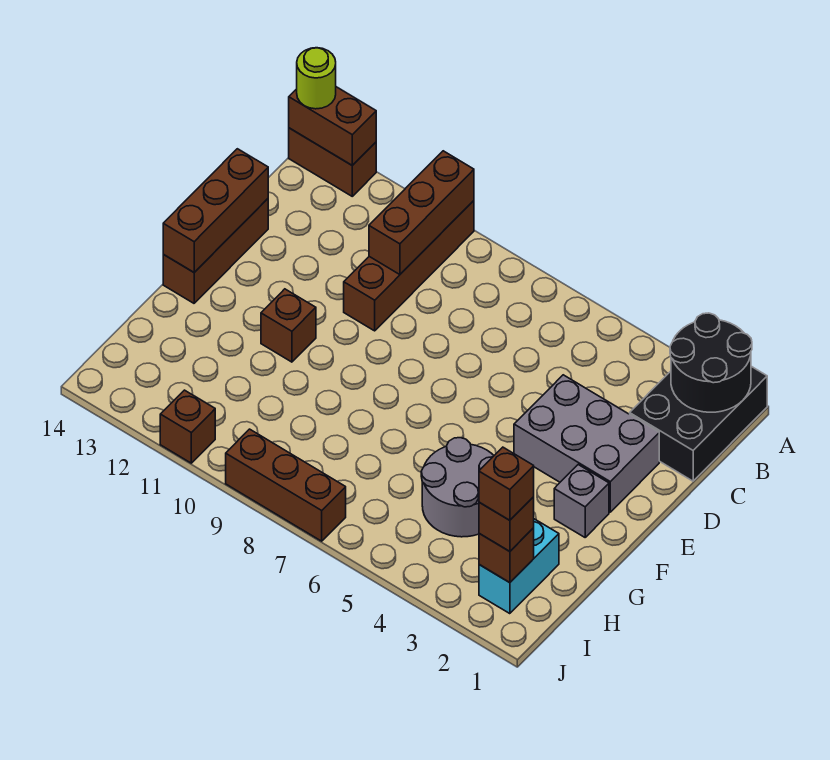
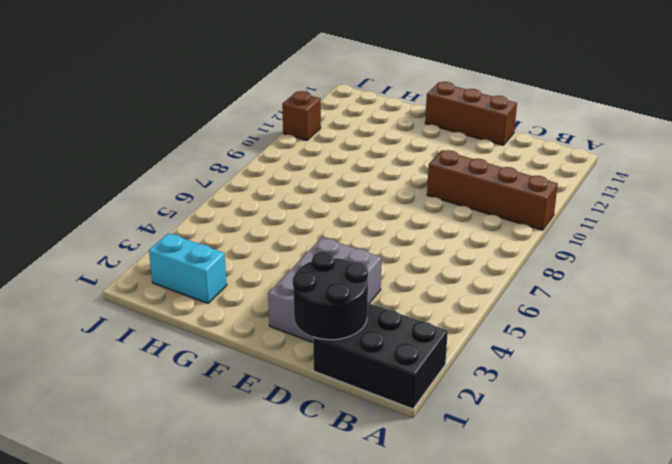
black round brick C1:D2 level 2 -> black round brick A1:B2 level 2
none -> brown brick A13:A14 level 1
none -> grey brick F2 level 1
none -> brown brick F11 level 1

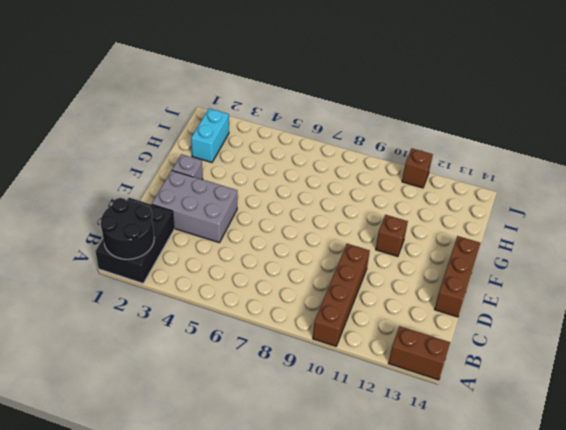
none -> grey round brick G4:H5 level 1
none -> brown brick J7:J9 level 1
none -> brown brick A10:C10 level 2

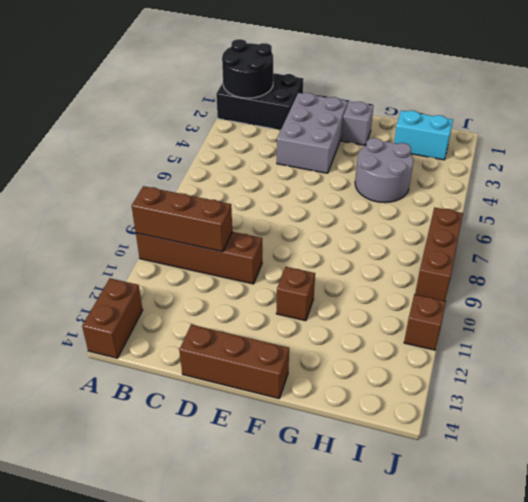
none -> brown brick A13:A14 level 2
none -> brown brick D14:F14 level 2
none -> brown brick I2 level 2

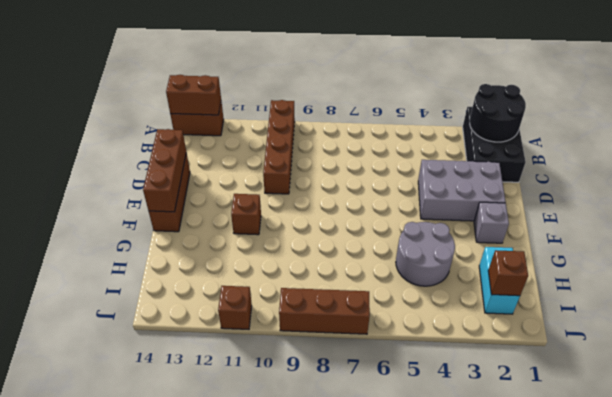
none -> brown brick A10:C10 level 2
none -> lime round brick A14 level 3
none -> brown brick I2 level 3

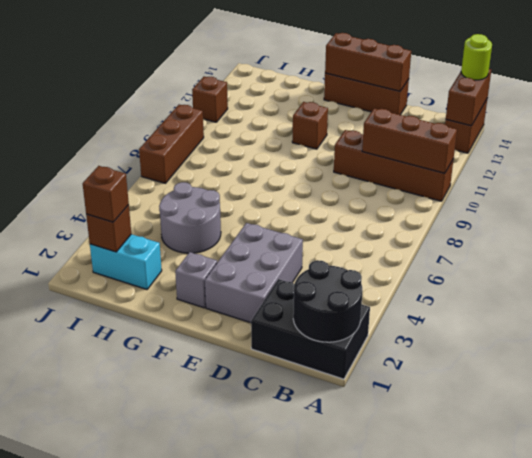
none -> brown brick I2 level 4

